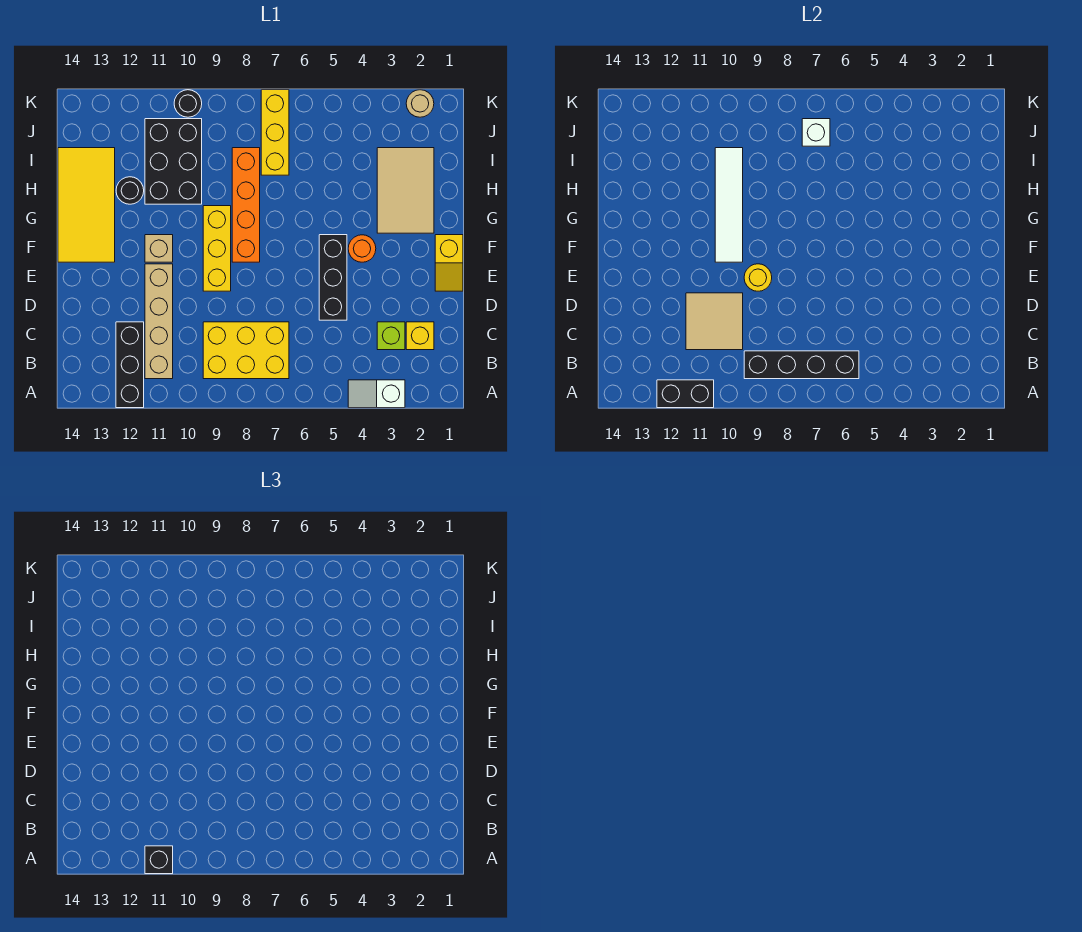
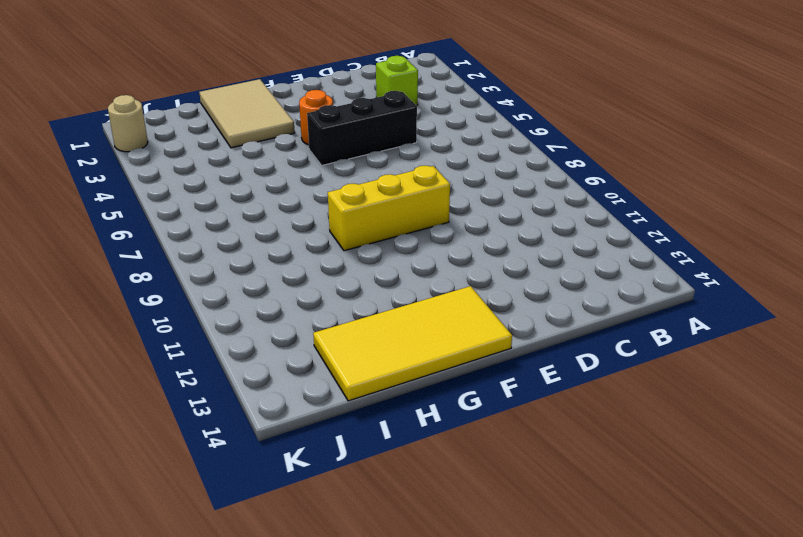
tan tile G1:H3 level 1 -> tan tile G2:I3 level 1
none -> white slope A3:A4 level 1 top 3
none -> black brick A12:C12 level 1
none -> yellow brick B7:C9 level 1

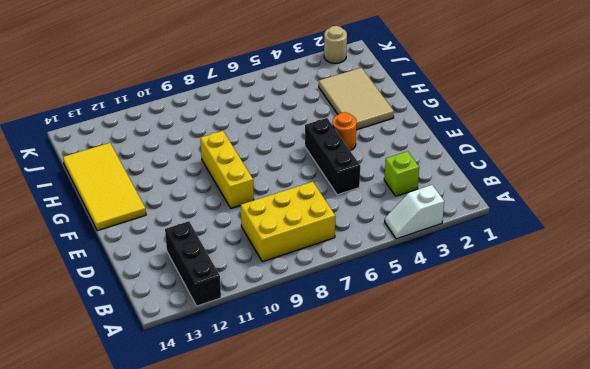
none -> tan brick B11:E11 level 1
none -> yellow brick C2 level 1
none -> yellow slope E1:F1 level 1 top F

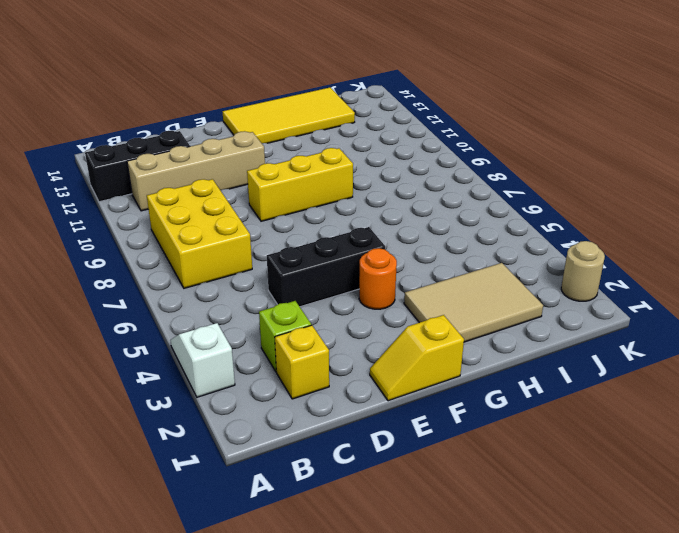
none -> orange brick F8:I8 level 1
none -> tan brick F11 level 1
none -> black brick H10:J11 level 1

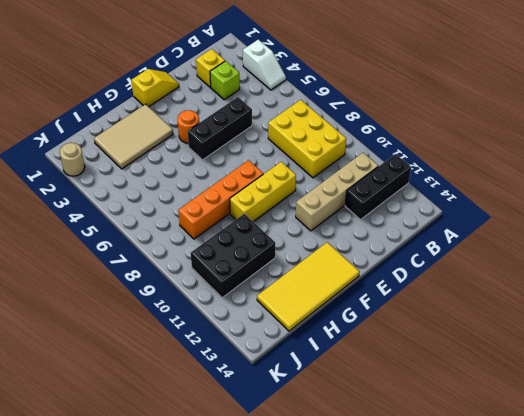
none -> tan brick F11 level 1
none -> black round brick H12 level 1
none -> yellow brick I7:K7 level 1

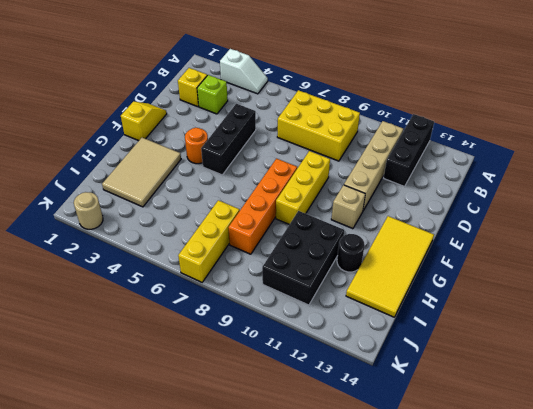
none -> black round brick K10 level 1
none -> black brick A11:A12 level 2
none -> black brick B6:B9 level 2

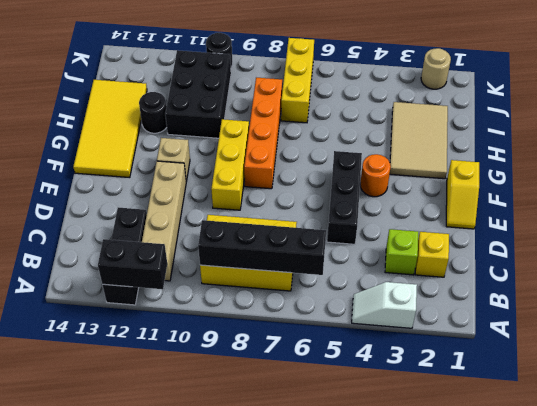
none -> tan tile C10:D11 level 2
none -> yellow round brick E9 level 2
none -> white tile F10:I10 level 2

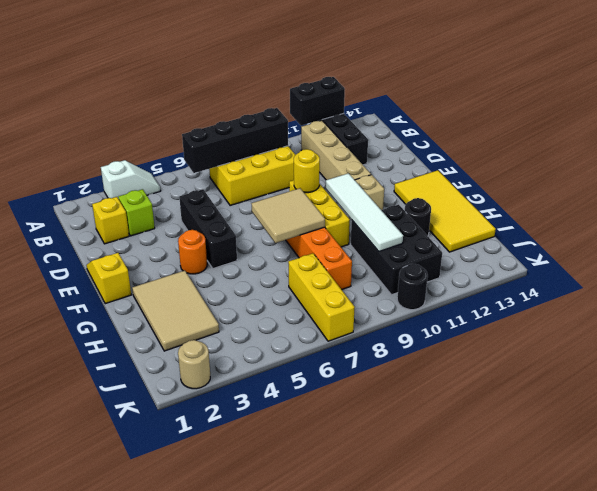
tan tile F7:G8 level 2 -> tan tile C10:D11 level 2
none -> white brick J7 level 2
none -> black brick A11 level 3

